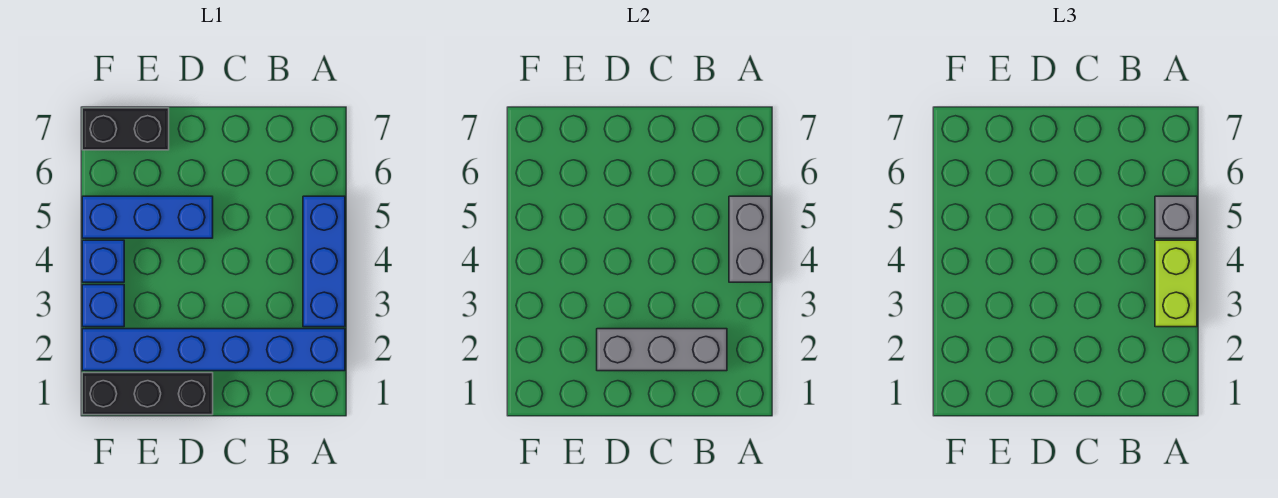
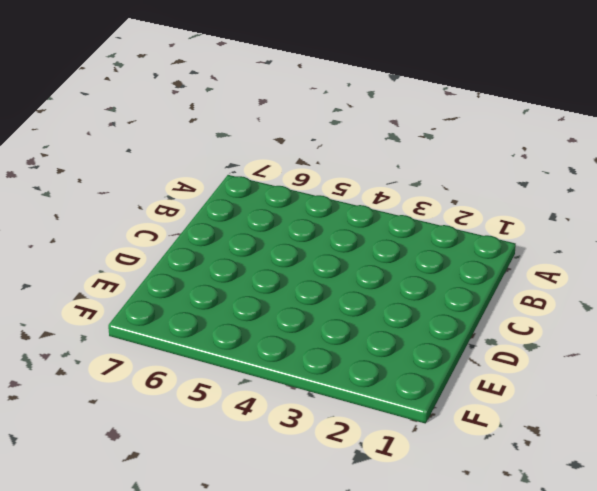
none -> blue brick A2:F2 level 1
none -> blue brick A3:A5 level 1

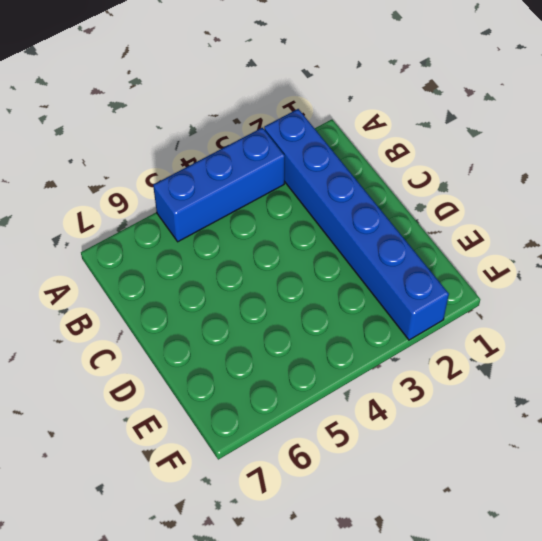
none -> black brick D1:F1 level 1
none -> blue brick D5:F5 level 1

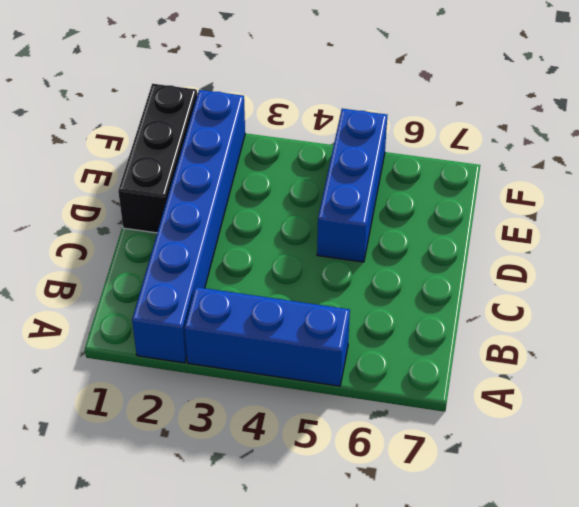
none -> black brick E7:F7 level 1
none -> blue brick F3 level 1

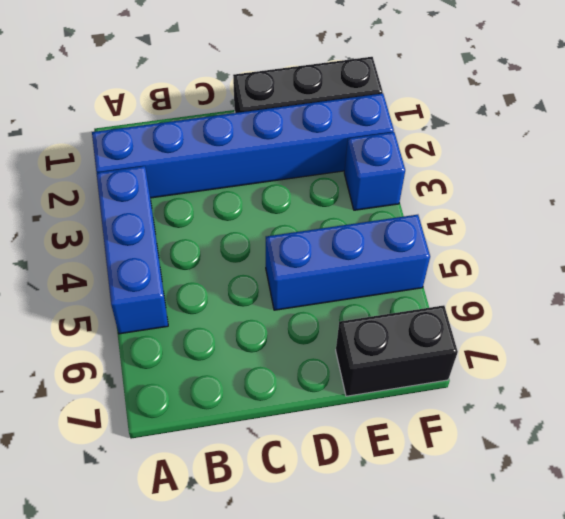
none -> blue brick F4 level 1
none -> grey brick A4:A5 level 2

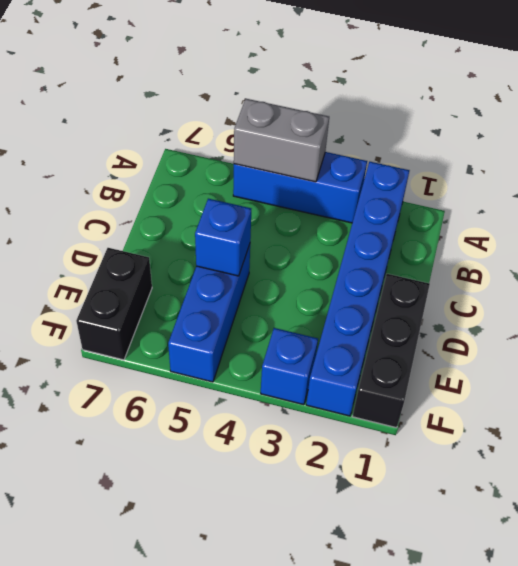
blue brick D5 level 2 -> blue brick F4 level 1
none -> grey brick B2:D2 level 2
none -> lime brick A3:A4 level 3

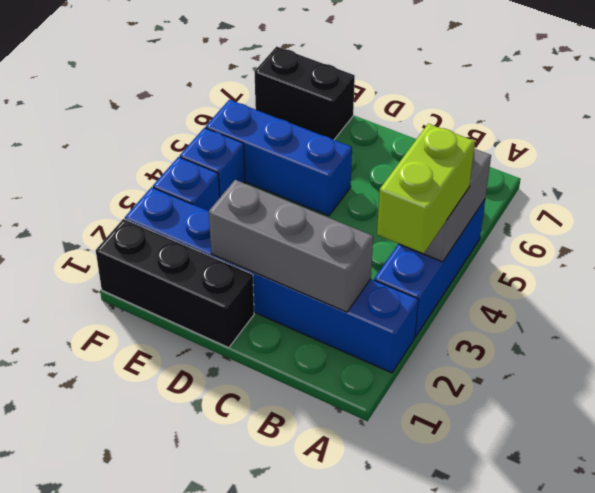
none -> grey brick A5 level 3

